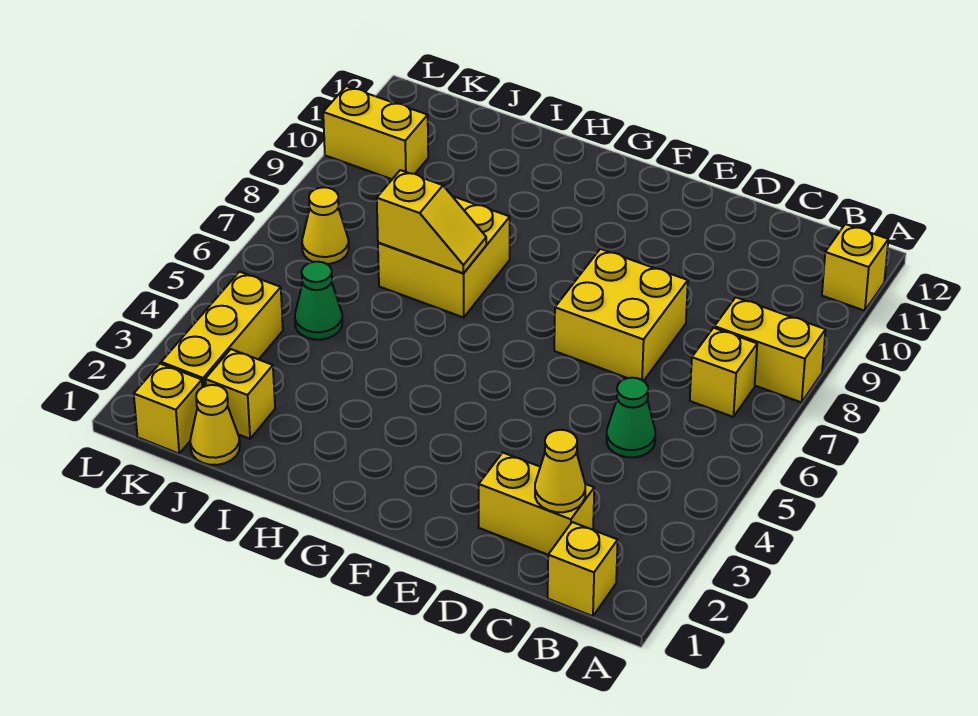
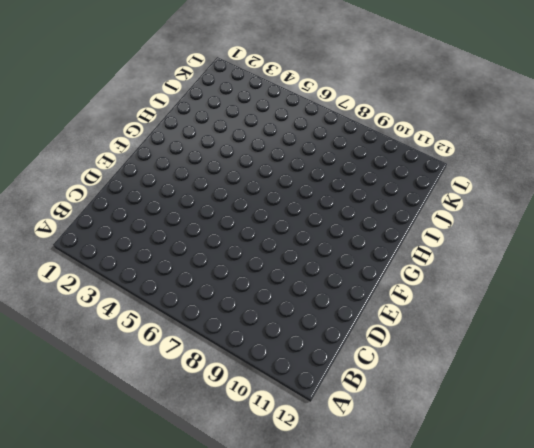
none -> yellow brick A8:B8 level 1
none -> yellow brick A11 level 1
none -> yellow brick B1 level 1

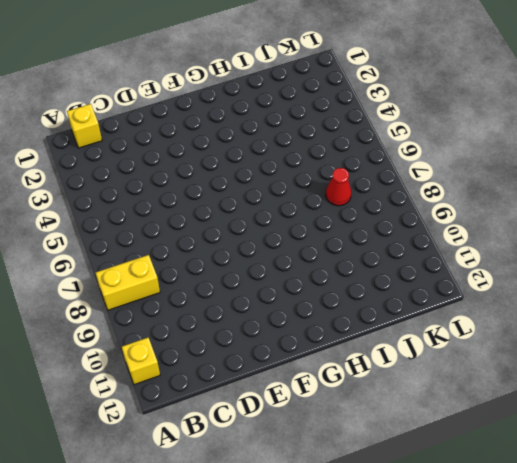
red cone J7 level 1 -> none
none -> yellow brick B7 level 1
none -> yellow brick C2:D2 level 1
none -> green cone C5 level 1

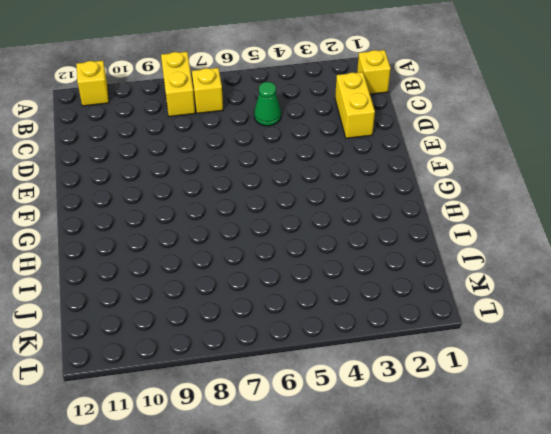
none -> yellow brick D7:E8 level 1
none -> yellow brick H7:I8 level 1
none -> yellow cone J1 level 1

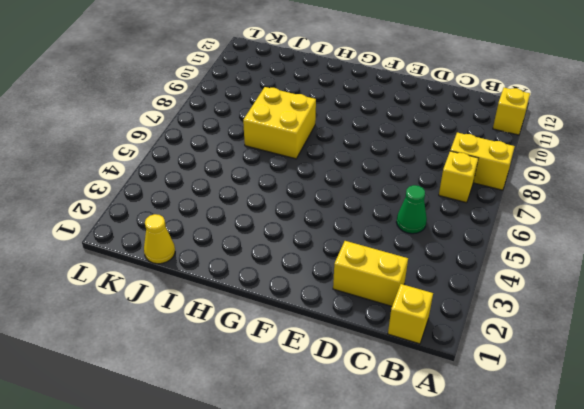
none -> yellow brick D7:E8 level 1
none -> yellow brick J2 level 1
none -> green cone J5 level 1

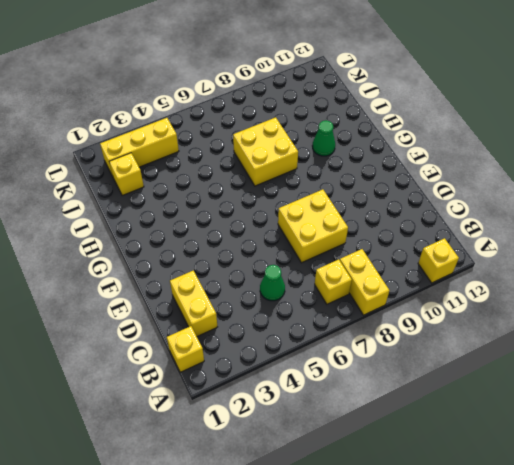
green cone H10 level 1 -> green cone J5 level 1
none -> yellow cone J1 level 1
none -> yellow brick K1 level 1
none -> yellow cone K7 level 1

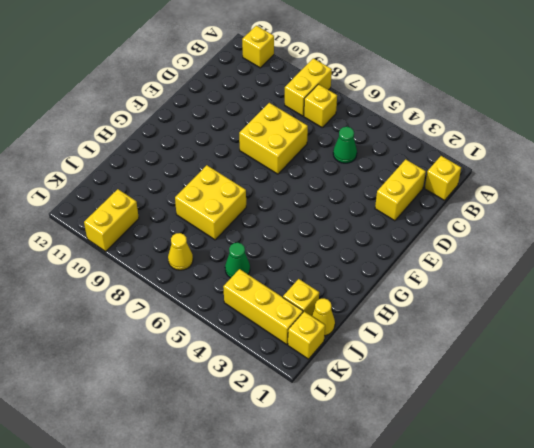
none -> yellow cone C2 level 2
none -> yellow slope H7:I7 level 2 top I

